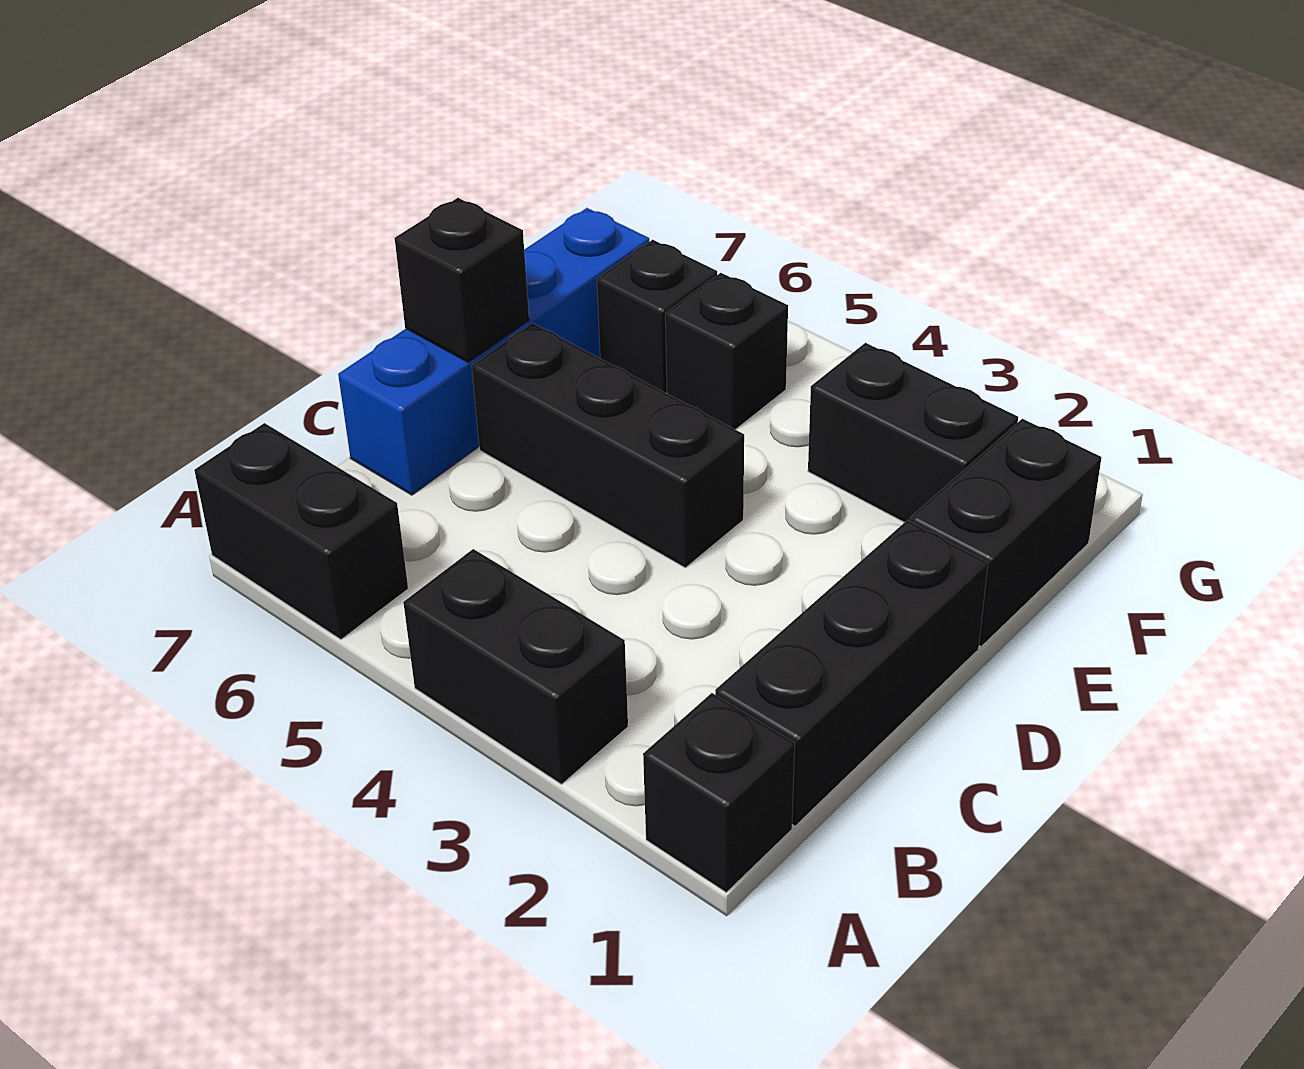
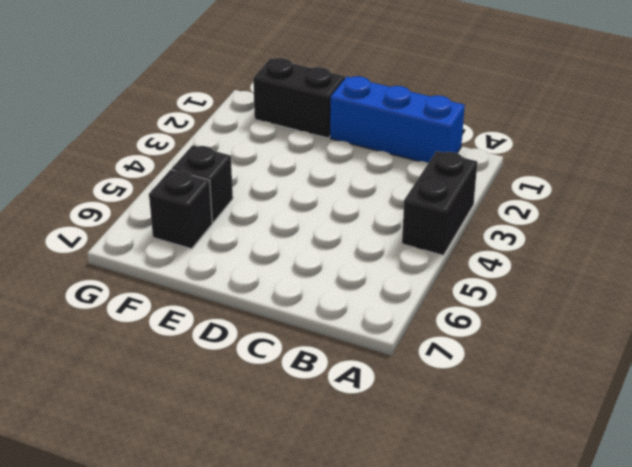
blue brick B1:D1 level 1 -> black brick B1:D1 level 1
none -> black brick A1 level 1
none -> black brick A6:A7 level 1

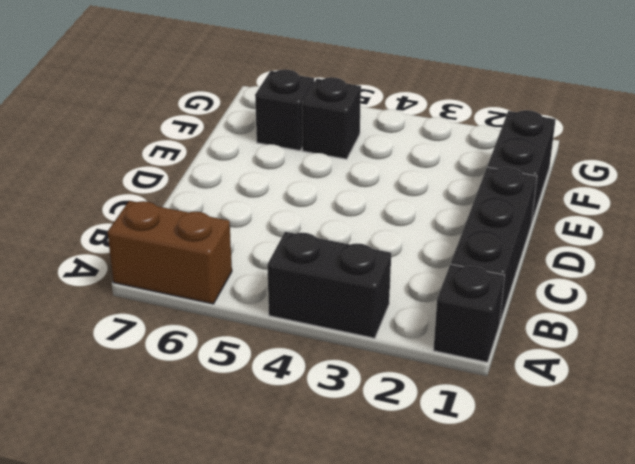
brown brick A6:A7 level 1 -> black brick A6:A7 level 1
none -> blue brick C7:F7 level 1
none -> black brick D4:D6 level 1

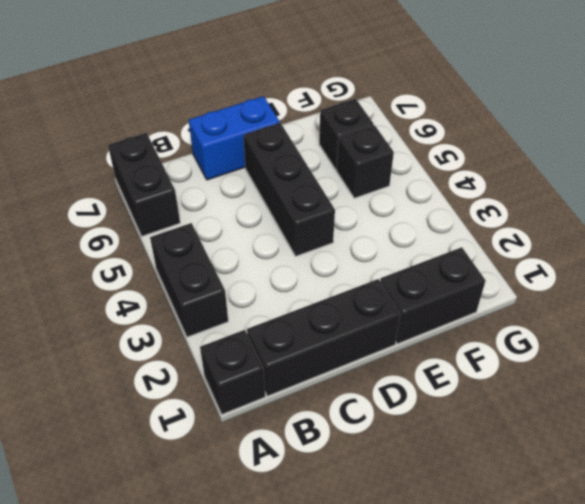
blue brick C7:D7 level 1 -> blue brick C7:F7 level 1
none -> black brick F2:F3 level 1
none -> black brick D7 level 2

